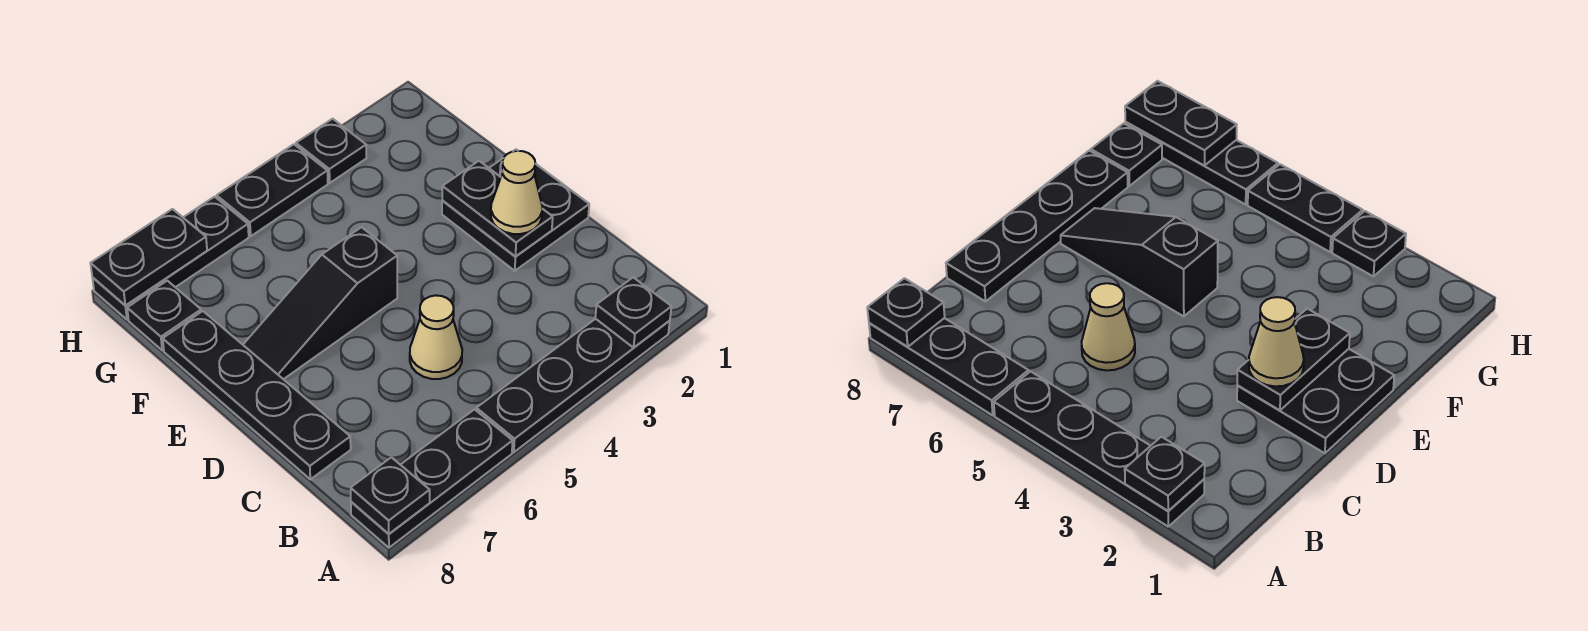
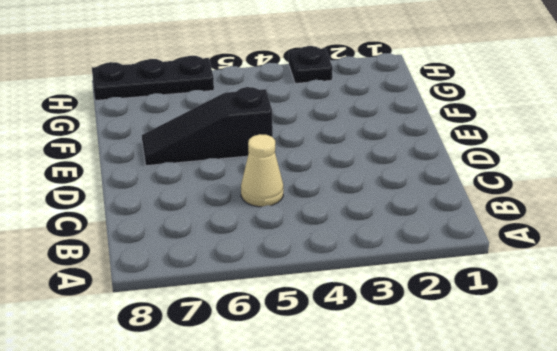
none -> black plate A2:A5 level 1
none -> black plate A6:A8 level 1
none -> black plate C8:F8 level 1

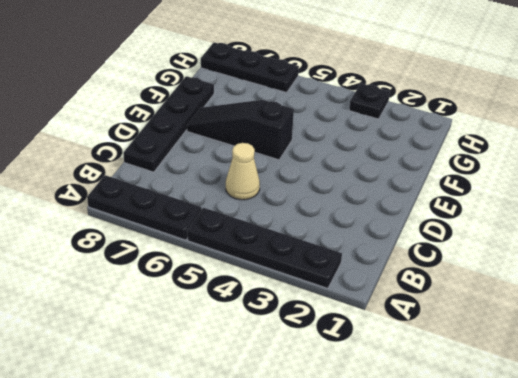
none -> black plate D1:E2 level 1
none -> black plate G8 level 1
none -> black plate H4:H5 level 1

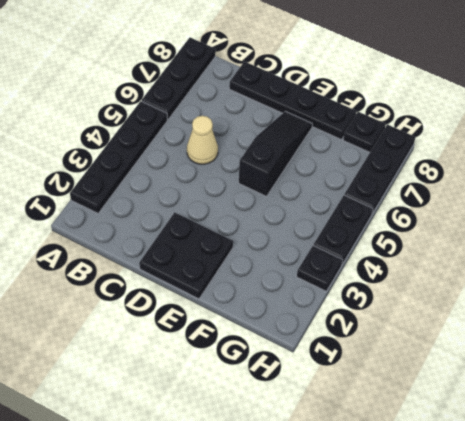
none -> black plate A2 level 2
none -> black plate A8 level 2
none -> black plate D2:E2 level 2

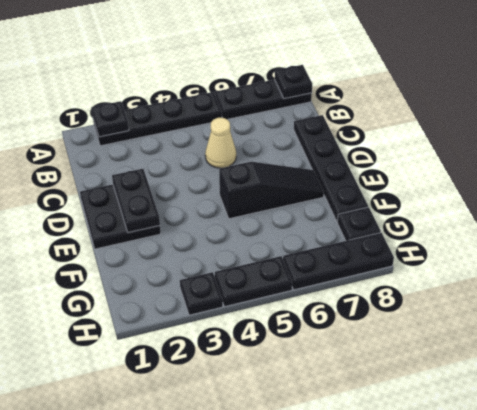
none -> black plate H7:H8 level 2
none -> tan cone D2 level 3

